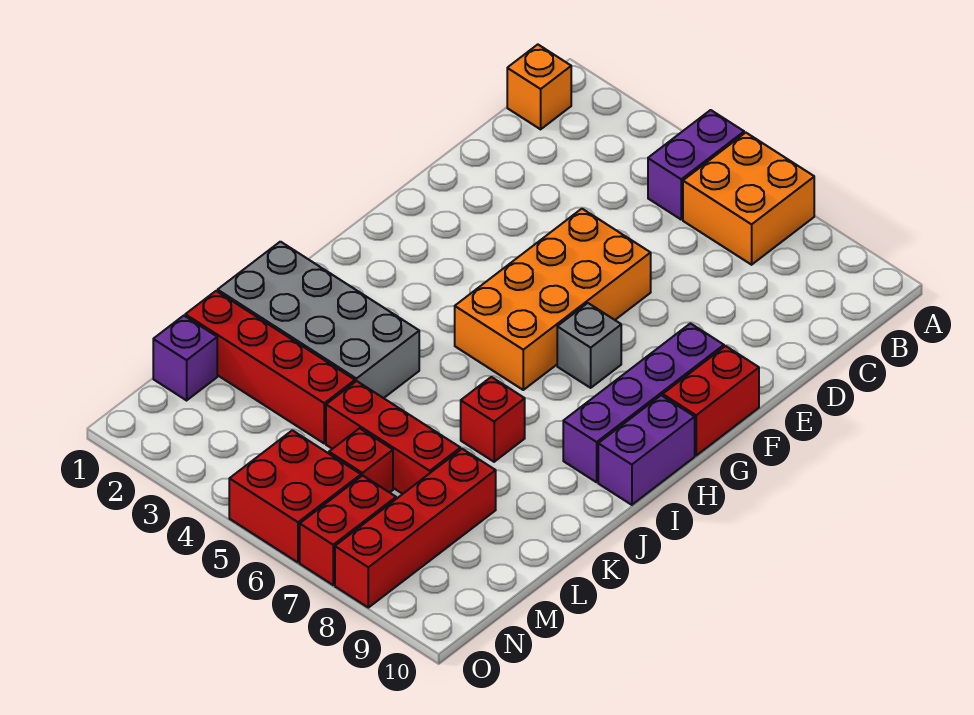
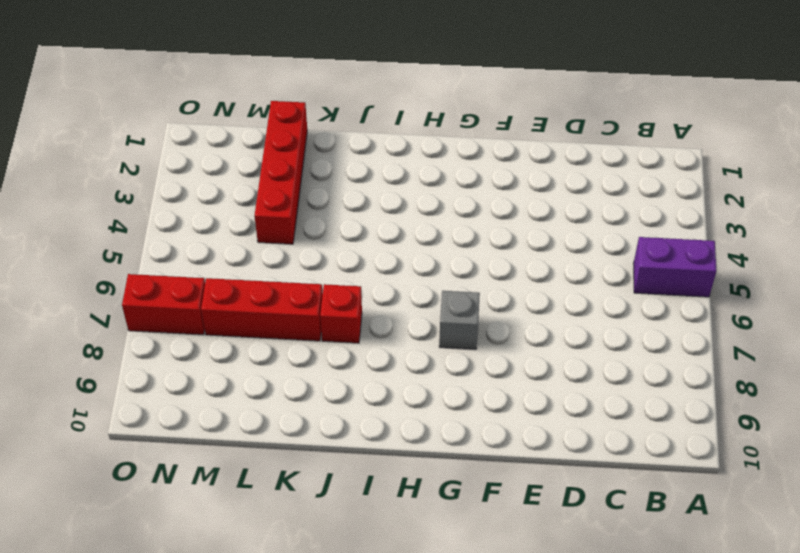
red brick K7:M7 level 1 -> red brick L5:L7 level 1
none -> orange brick A6:B7 level 1
none -> orange brick B1 level 1
none -> orange brick E5:H6 level 1

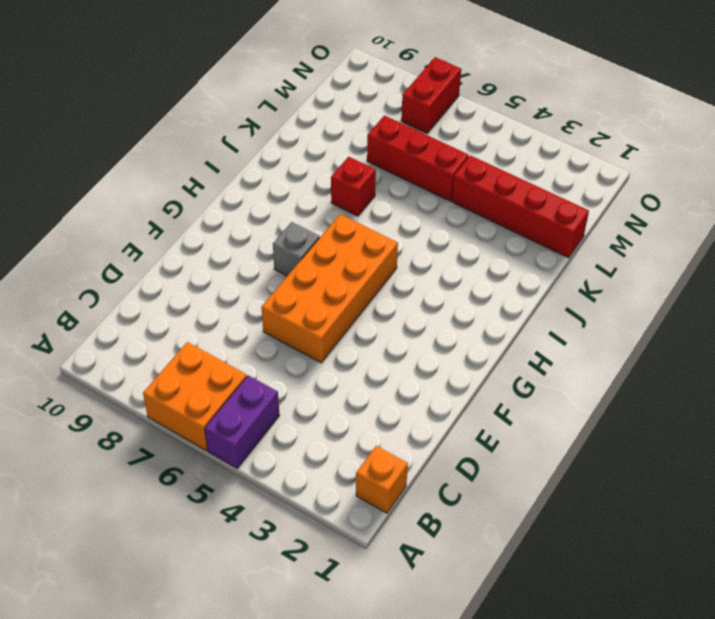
none -> purple brick F9:I9 level 1
none -> red brick F10:G10 level 1
none -> purple brick H10:I10 level 1

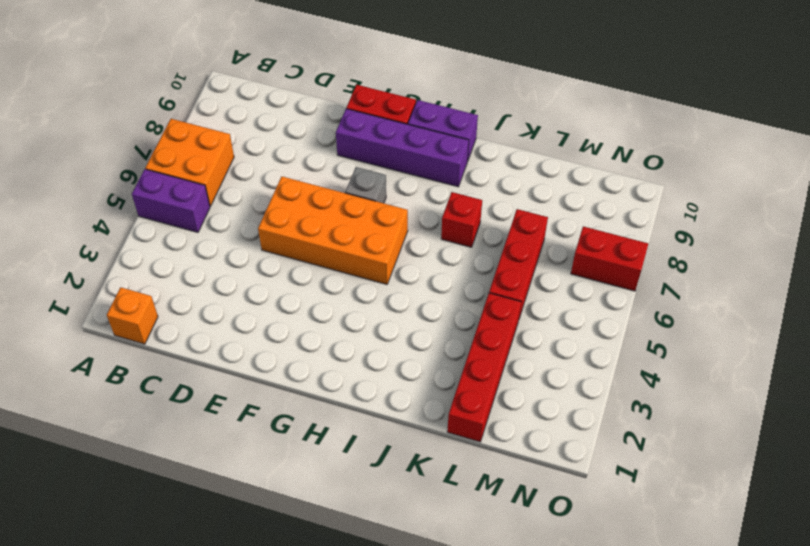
none -> grey brick J1:K4 level 1
none -> red brick L8:O8 level 1
none -> purple brick M1 level 1

